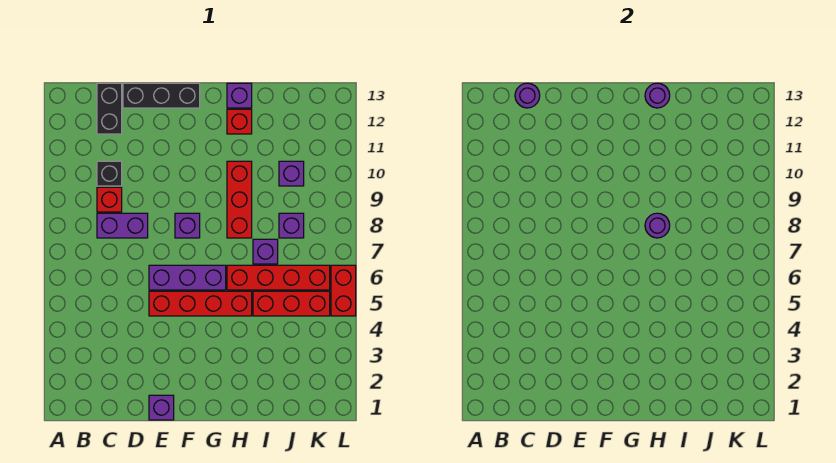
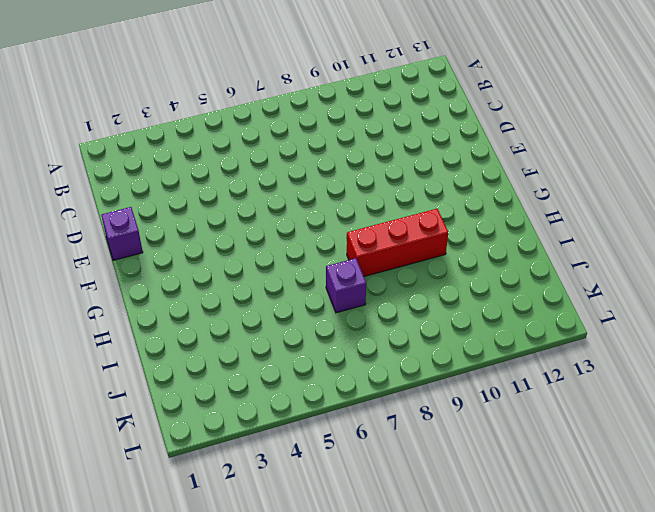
none -> purple brick C8:D8 level 1
none -> red brick C9 level 1
none -> black brick C10 level 1

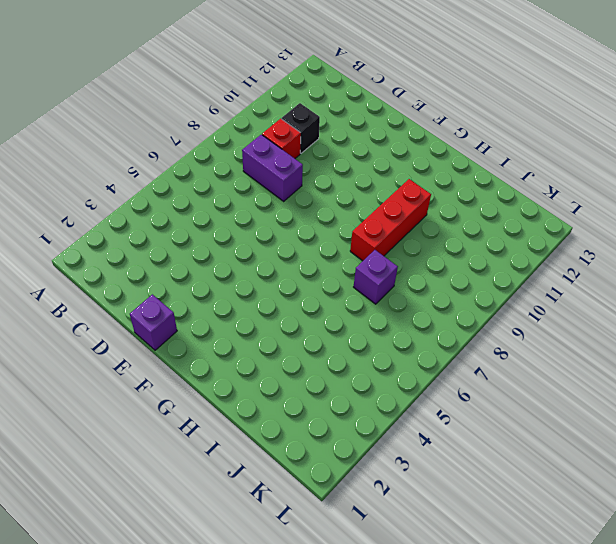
none -> black brick C12:C13 level 1
none -> black brick D13:F13 level 1
none -> red brick E5:H5 level 1

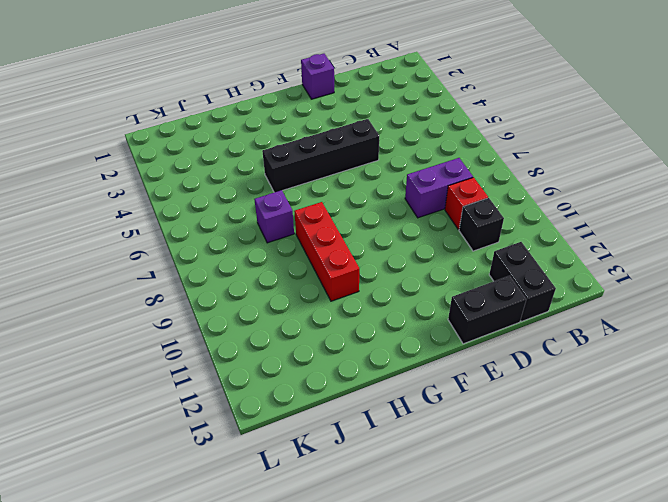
black brick D13:E13 level 1 -> black brick D13:F13 level 1
black brick E5:H5 level 1 -> red brick E5:H5 level 1
none -> purple brick E6:G6 level 1
none -> purple brick F8 level 1
none -> red brick H6:K6 level 1

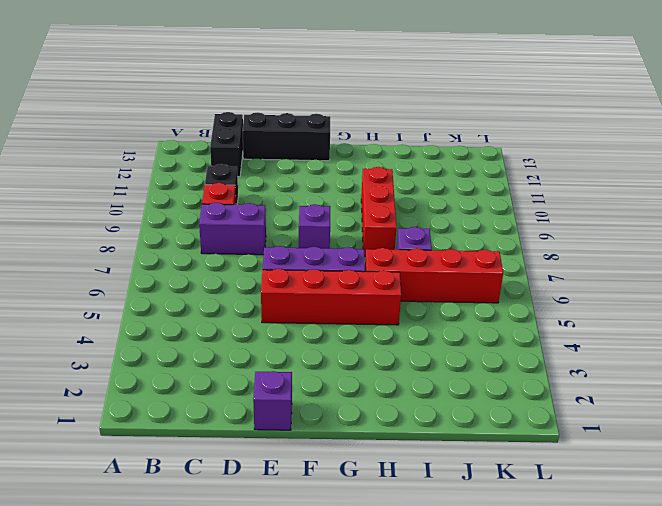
none -> red brick H12 level 1
none -> purple brick H13 level 1
none -> red brick I5:K5 level 1

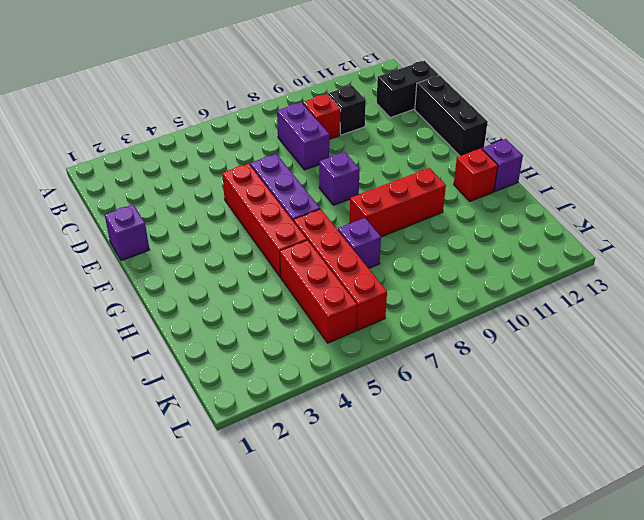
none -> purple brick J8 level 1
none -> purple brick J10 level 1
none -> red brick L5:L6 level 1

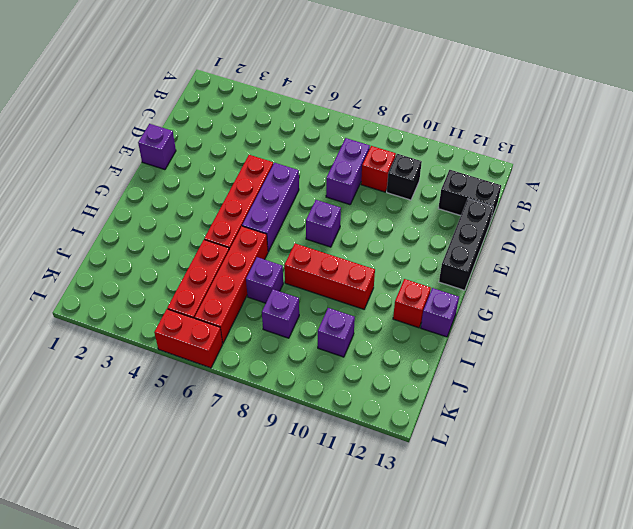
none -> purple round brick C13 level 2
none -> purple round brick H8 level 2
none -> purple round brick H13 level 2

